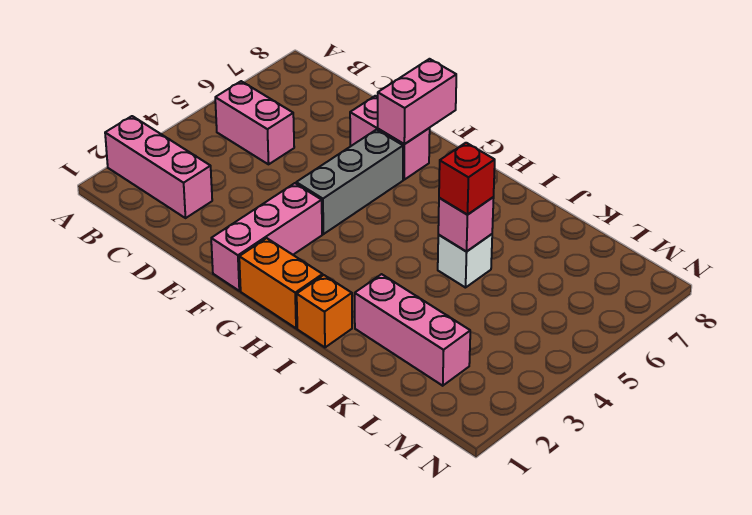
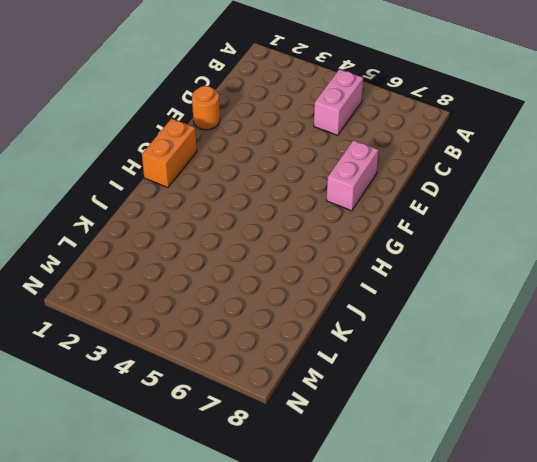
orange round brick E1 level 1 -> none
none -> pink brick A2:C2 level 1
none -> pink brick F1:F3 level 1
none -> grey brick F4:F6 level 1

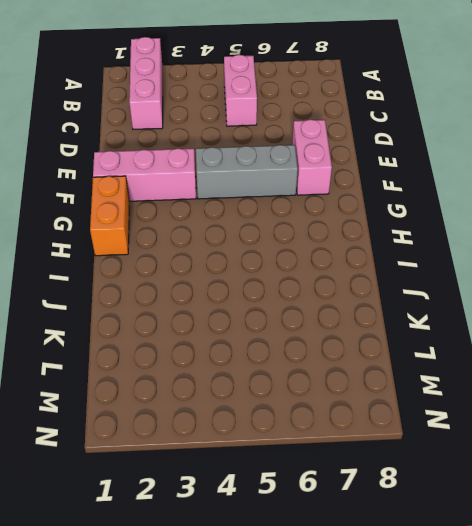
none -> orange brick I1 level 1
none -> pink brick J2:L2 level 1
none -> white brick J5 level 1

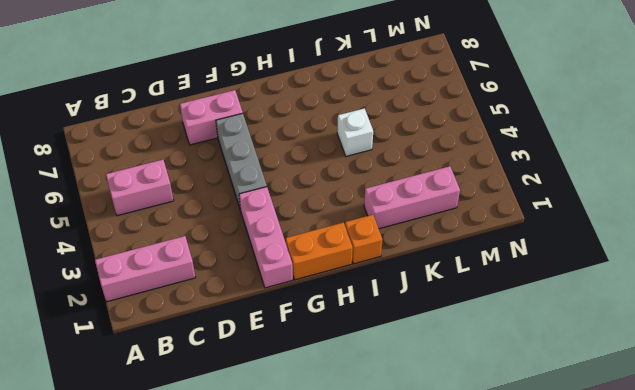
none -> pink brick F7:F8 level 2
none -> pink brick J5 level 2
none -> red brick J5 level 3

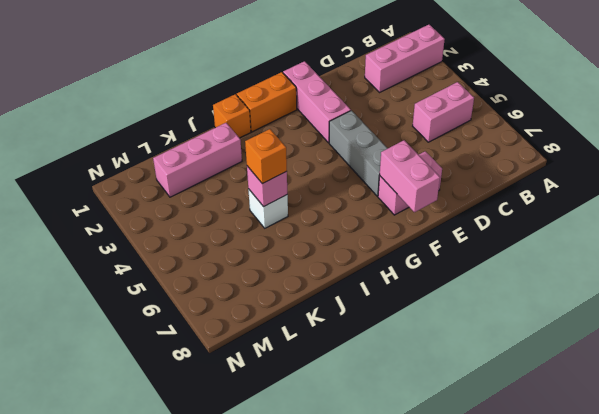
orange brick J5 level 3 -> red brick J5 level 3

